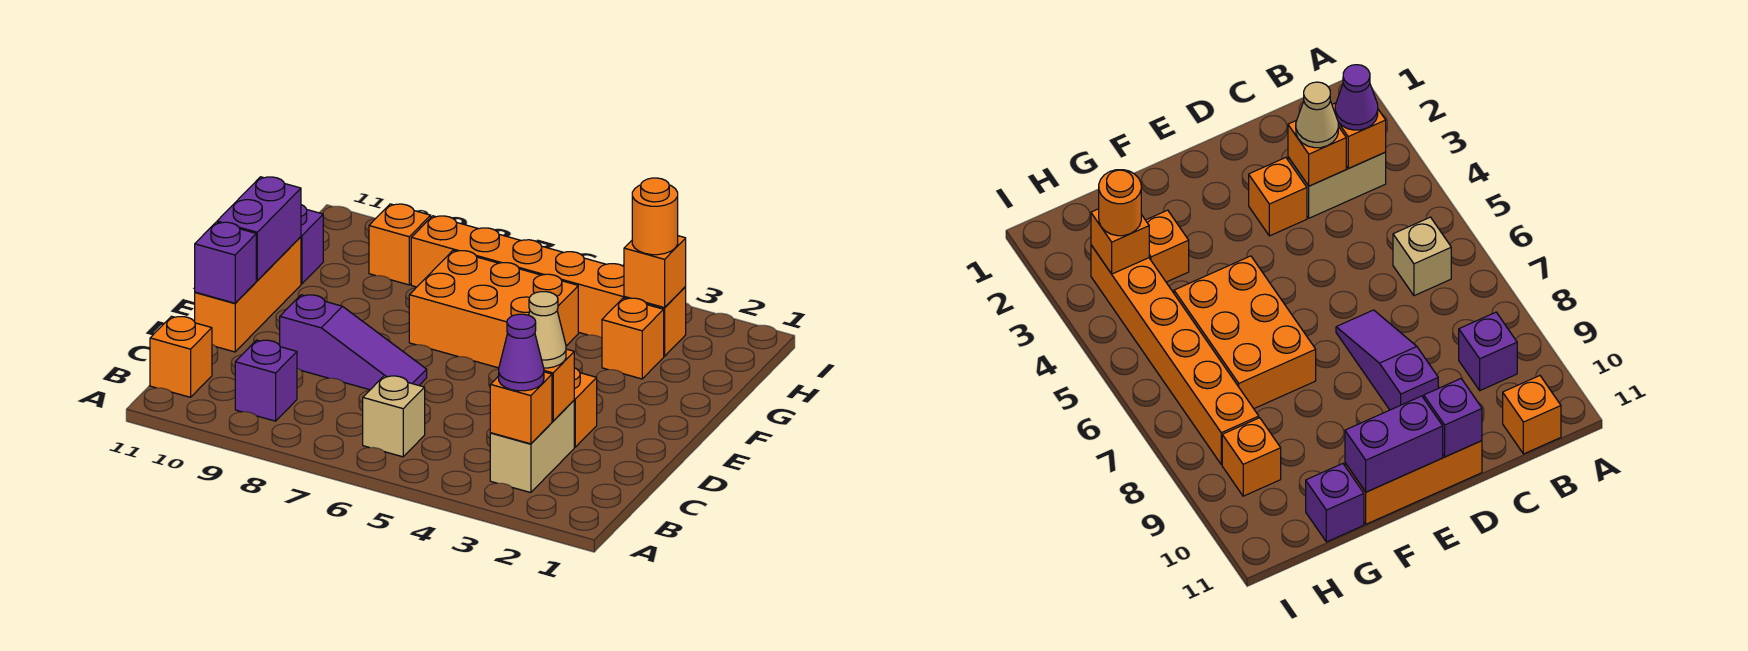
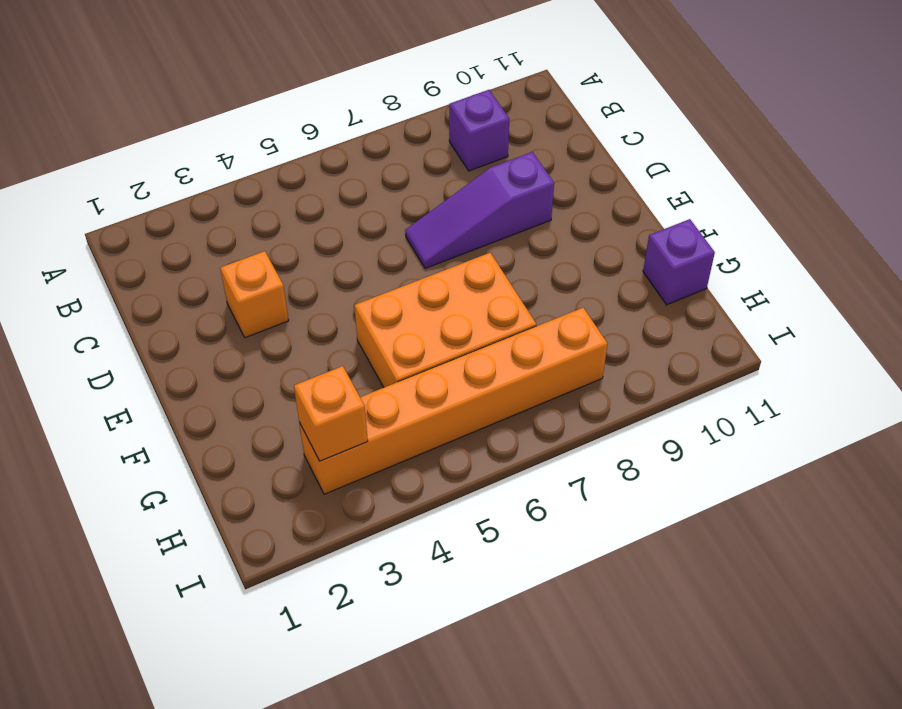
none -> tan brick B3:C3 level 1
none -> tan brick B6 level 1
none -> orange brick B11 level 1

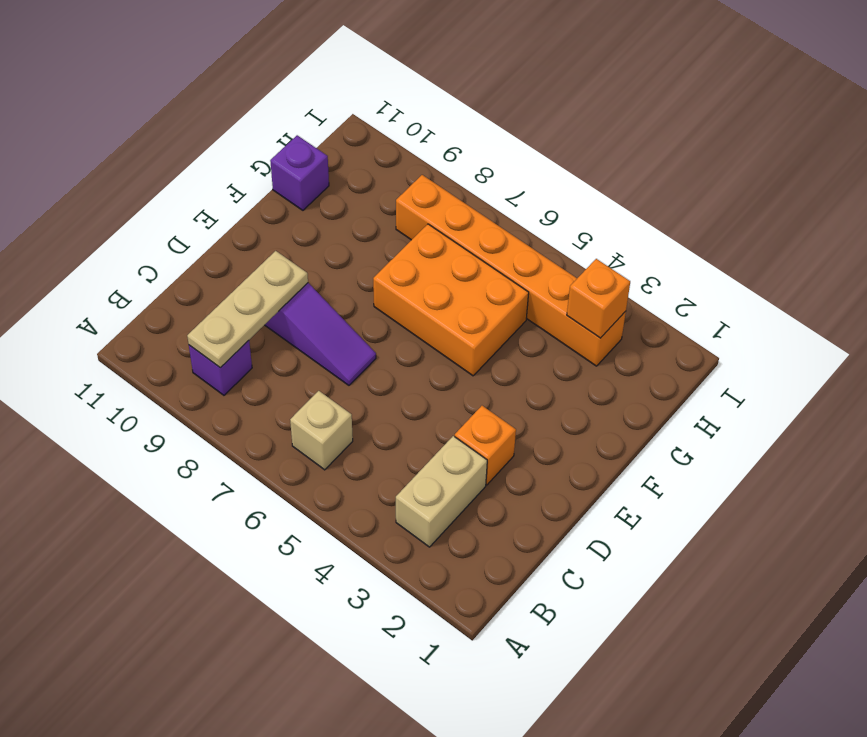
tan plate B9:D9 level 2 -> none
none -> orange brick B11 level 1
none -> orange brick D11:F11 level 1
none -> orange brick G3 level 1

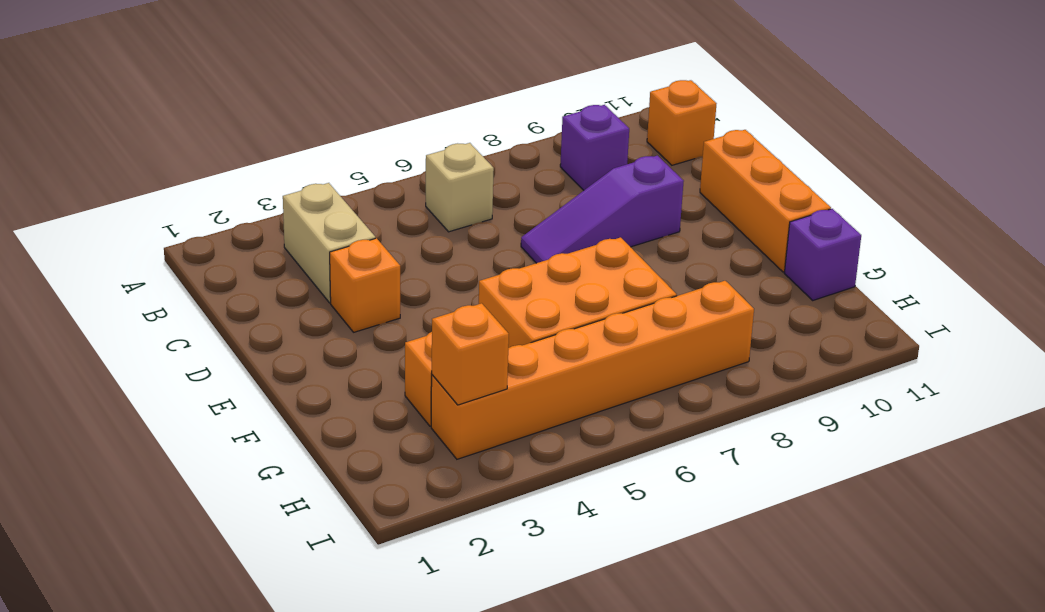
none -> orange brick H9 level 1
none -> orange brick B3 level 2
none -> orange brick C3 level 2

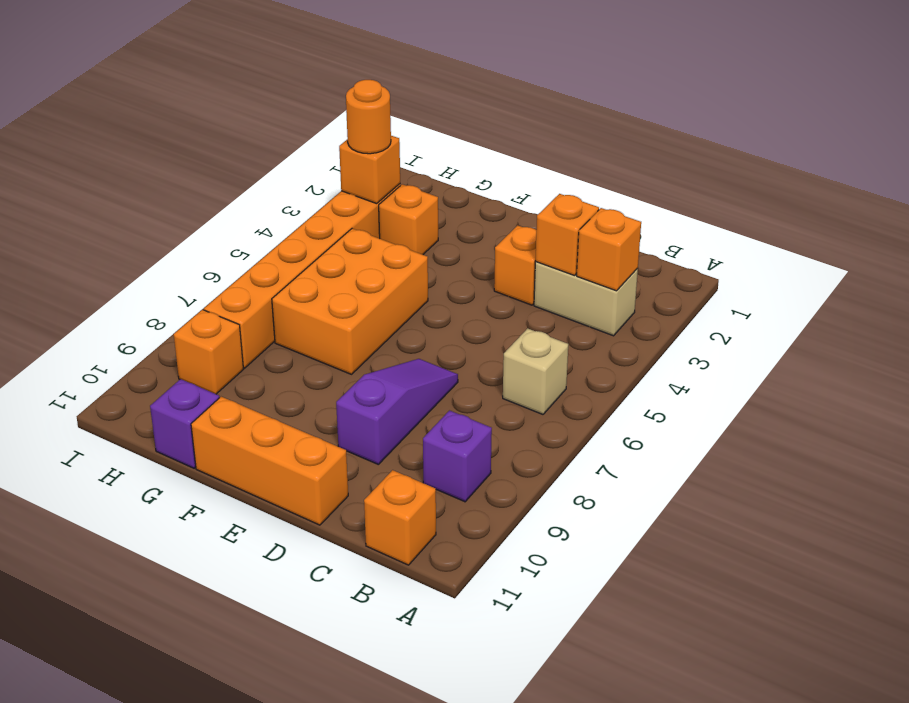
none -> purple brick D11 level 2
none -> purple brick E11:F11 level 2
none -> purple cone B3 level 3

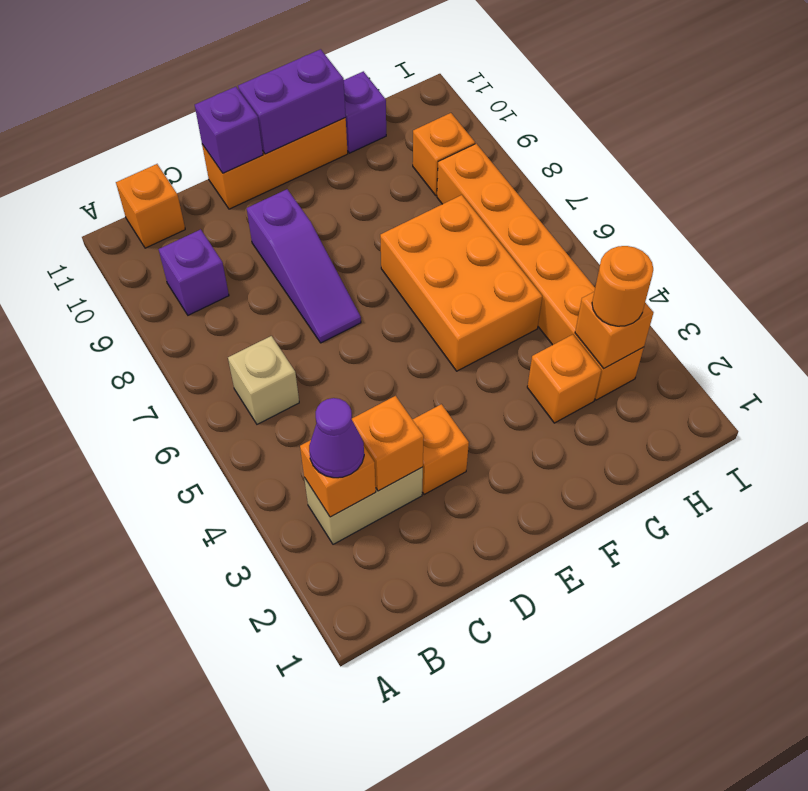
none -> tan cone C3 level 3

